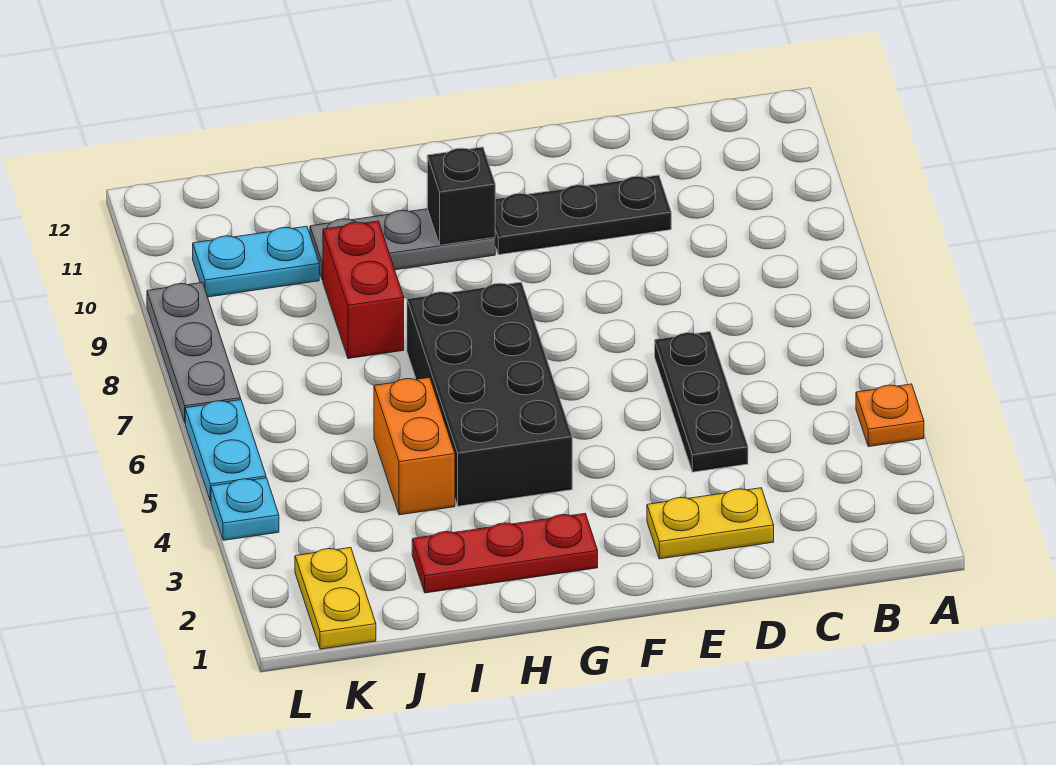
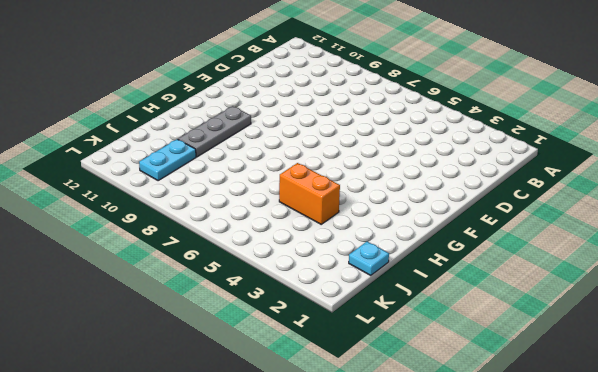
cyan plate J1 level 1 -> cyan plate L4 level 1
none -> orange plate A4 level 1
none -> yellow plate D2:E2 level 1
none -> black plate D4:D6 level 1

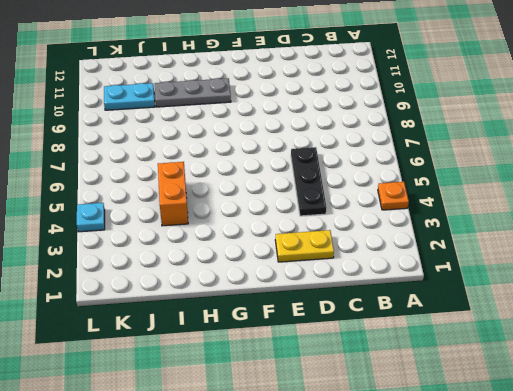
none -> black plate D10:F10 level 1
none -> red plate G2:I2 level 1
none -> black brick G4:H7 level 1

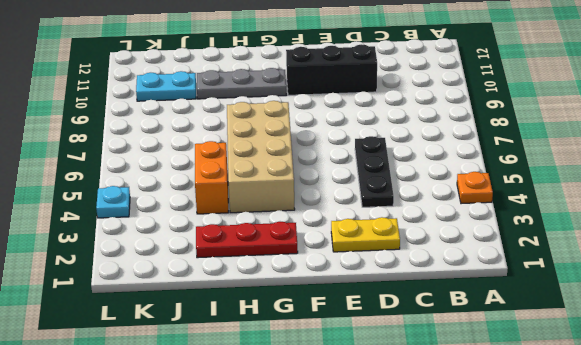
black brick D10:F10 level 1 -> black plate D10:F10 level 1
tan brick G4:H7 level 1 -> black brick G4:H7 level 1
none -> red brick I8:I9 level 1
none -> yellow plate K1:K2 level 1
none -> cyan plate L5:L6 level 1

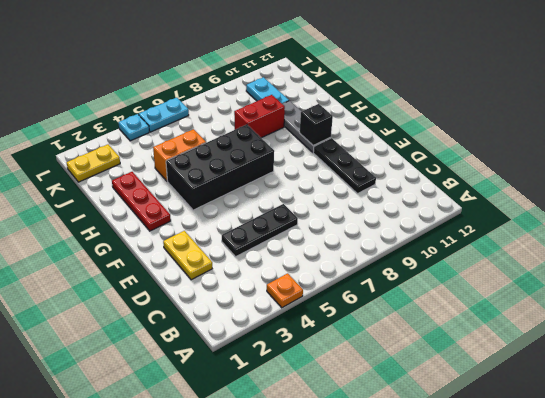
none -> grey plate L7:L9 level 1

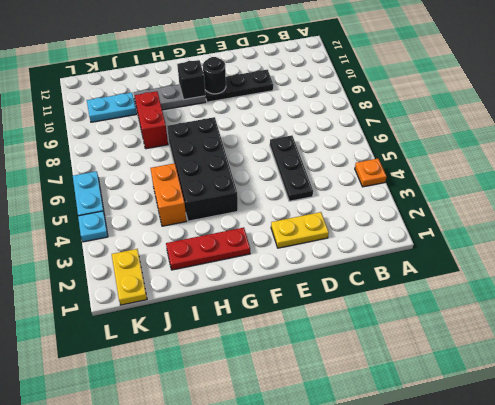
black round brick F10 level 2 -> none
none -> grey plate L7:L9 level 1

